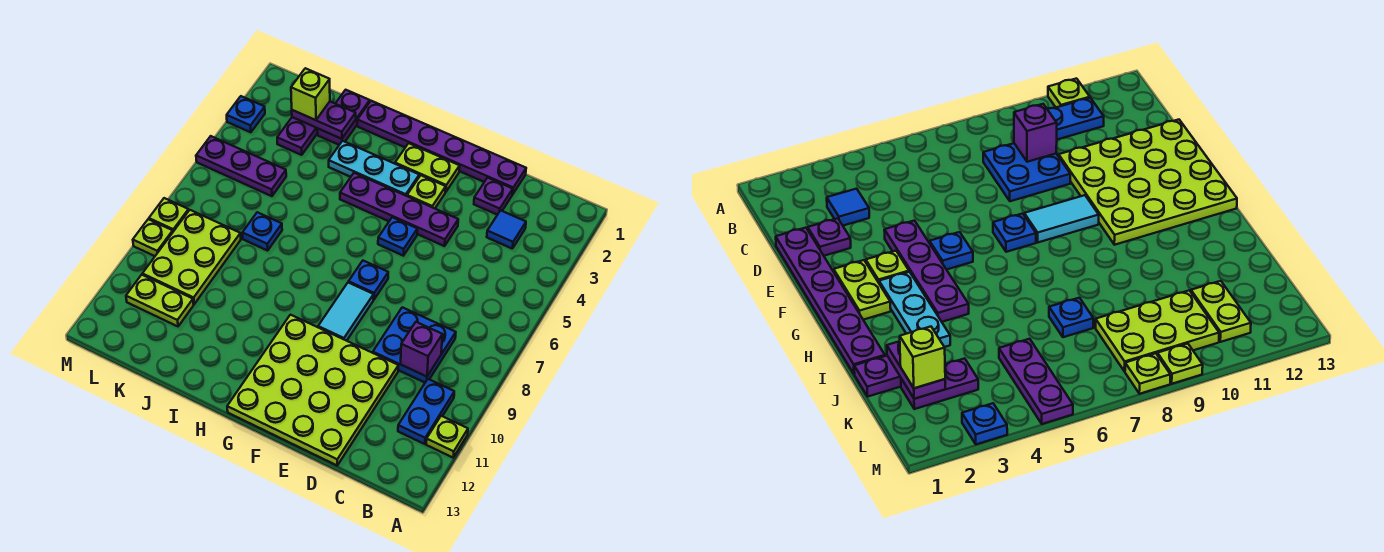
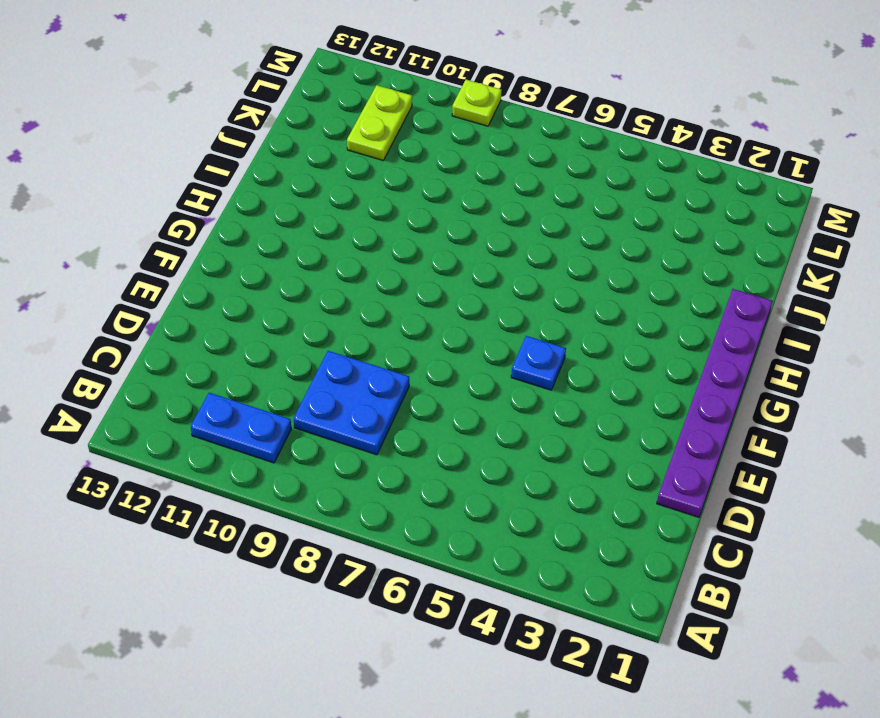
none -> lime plate A11 level 1
none -> blue tile C3 level 1
none -> purple plate D2 level 1

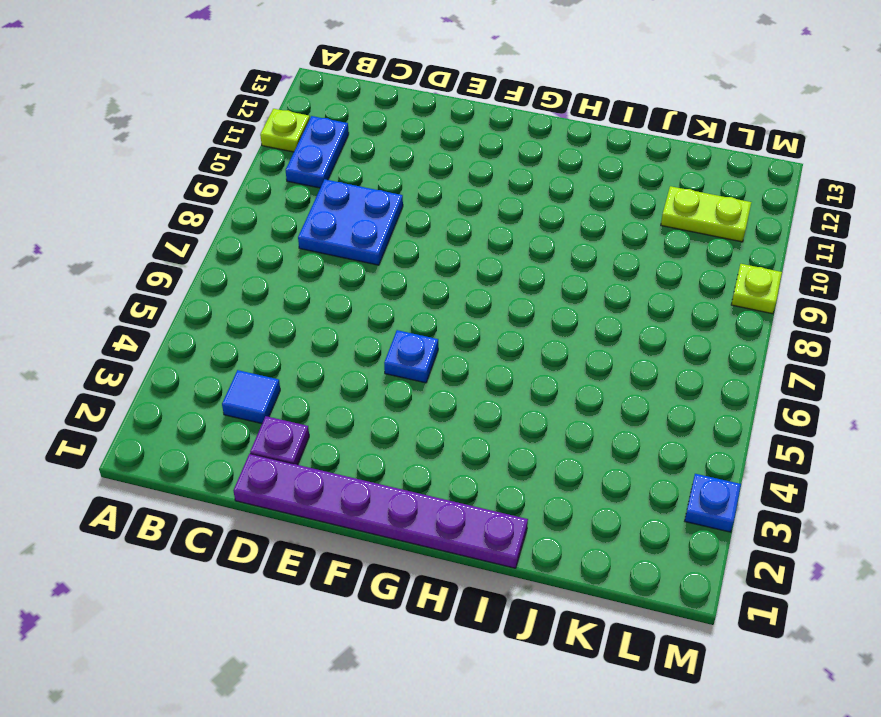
none -> lime plate D10:G13 level 1
none -> purple plate E4:H4 level 1
none -> lime plate F2:G2 level 1

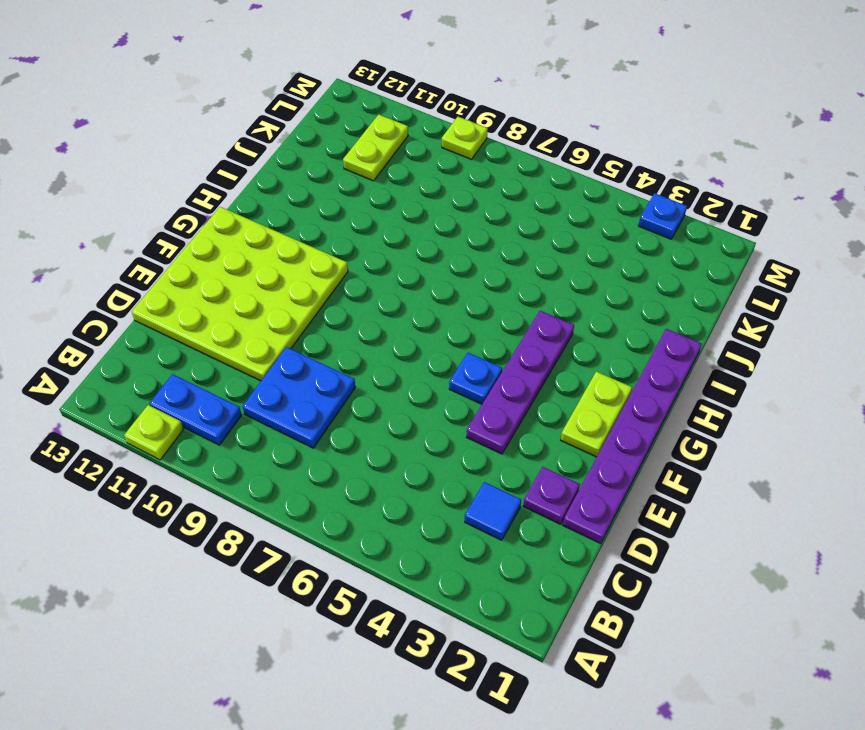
none -> lime plate F3 level 1
none -> blue plate F7 level 1
none -> cyan tile F8:F9 level 1

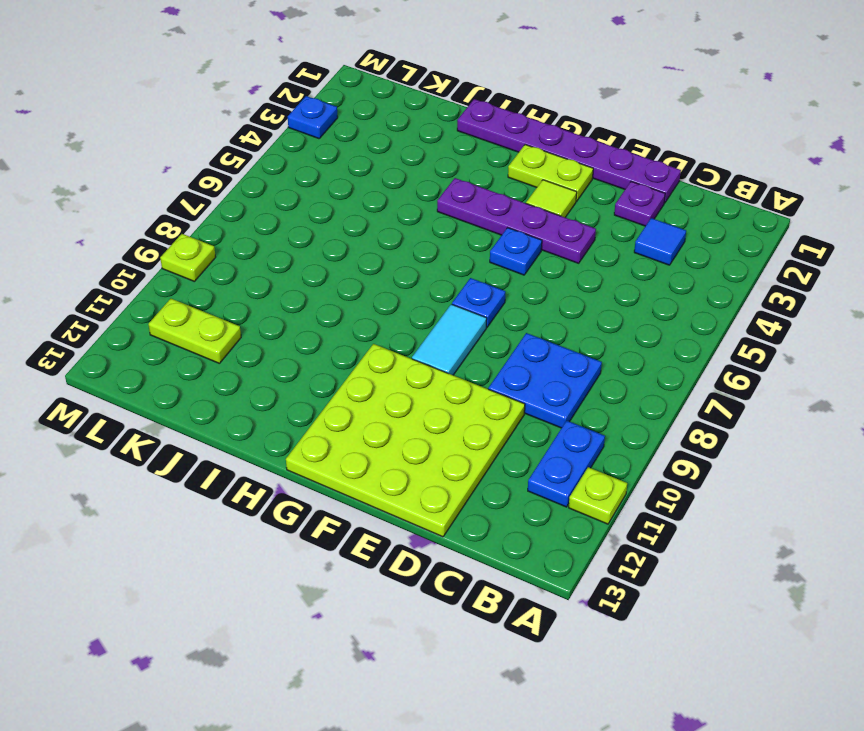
lime tile F3 level 1 -> lime plate F3 level 1
none -> cyan plate G3:I3 level 1
none -> purple plate J1:J2 level 1
none -> blue plate J7 level 1

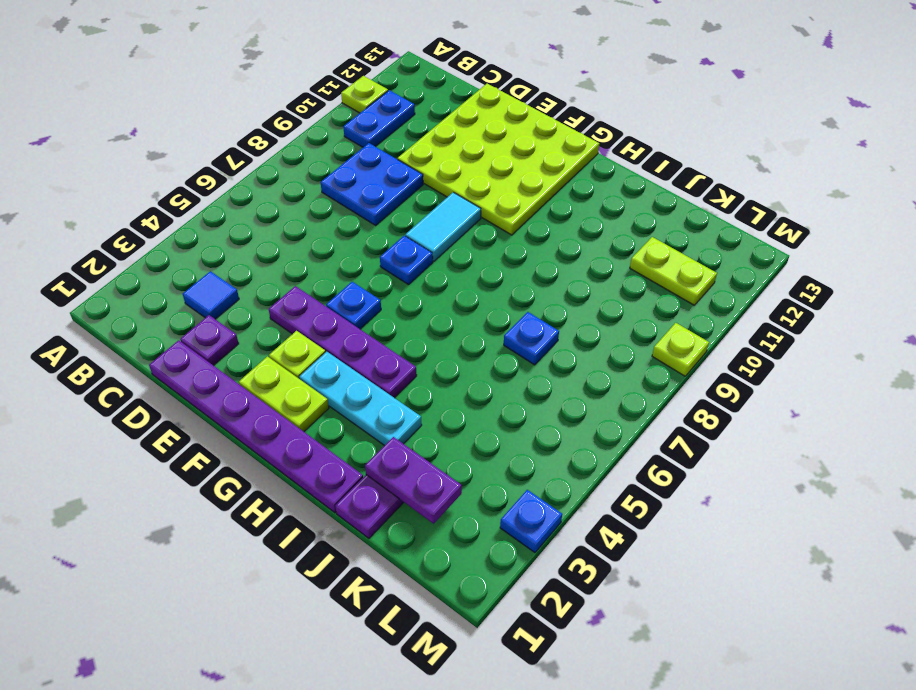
none -> purple plate K2:K3 level 1
none -> purple plate K5:M5 level 1
none -> lime plate K8:L10 level 1

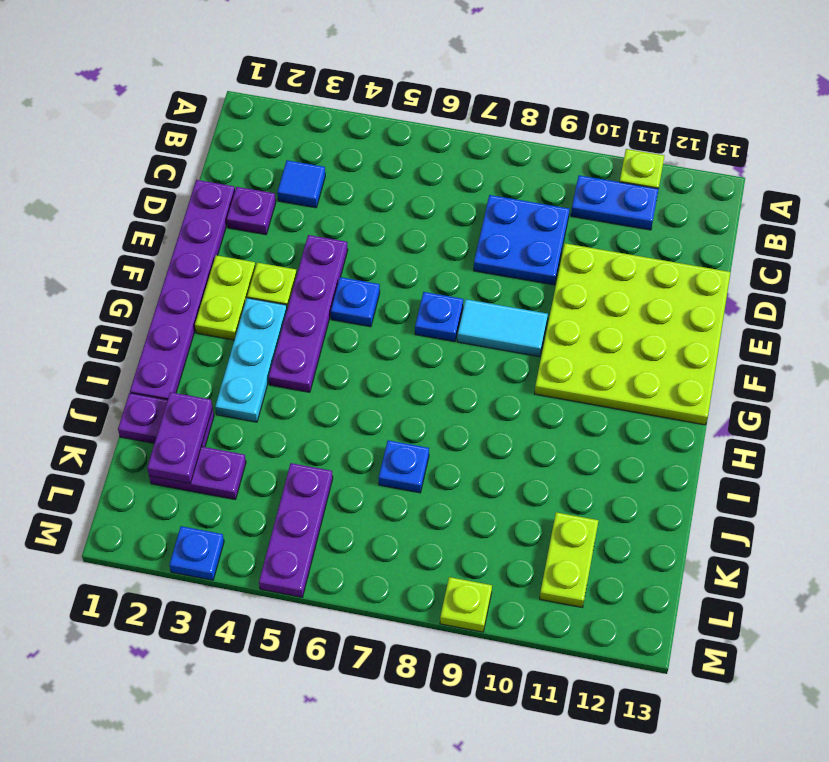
none -> lime plate K8:L10 level 1
none -> lime plate M8 level 1
none -> purple brick C9 level 2

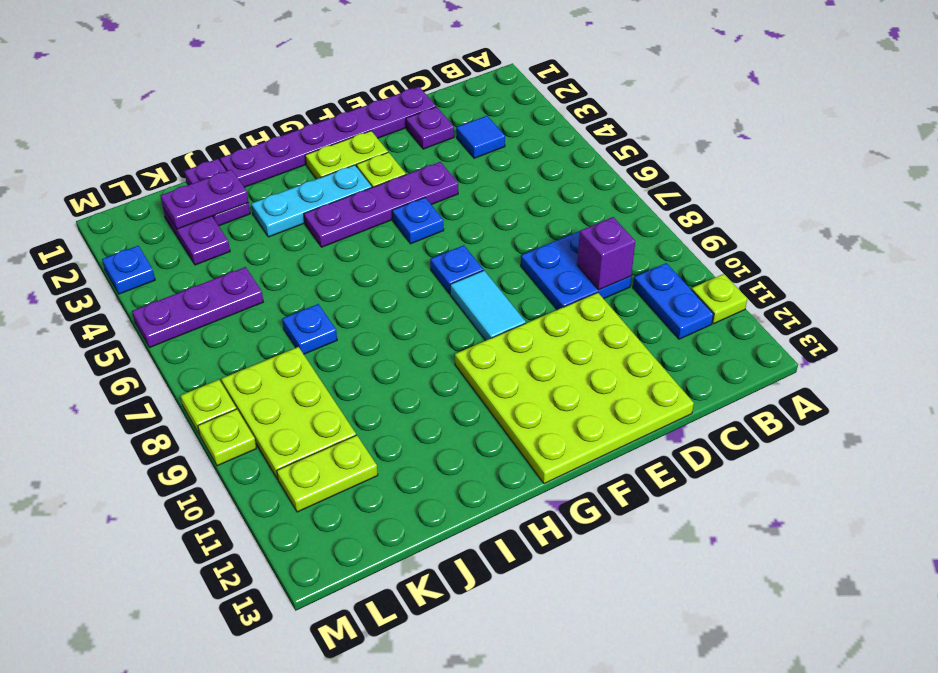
none -> lime brick K2 level 3

